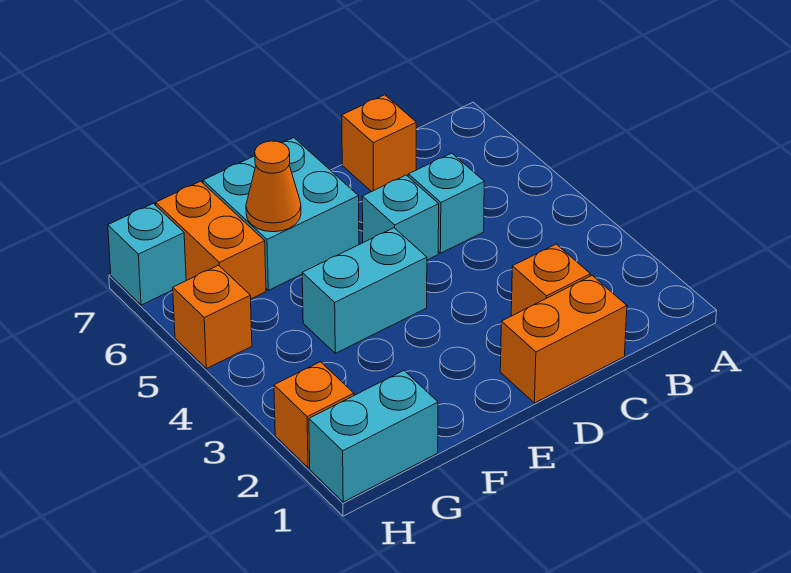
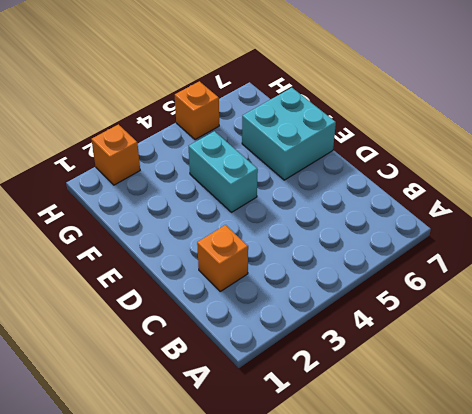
none -> orange brick C1:D1 level 1
none -> cyan brick C5 level 1
none -> orange brick C7 level 1

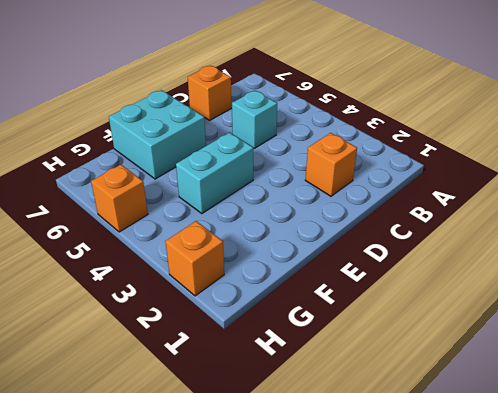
none -> orange brick C1:D1 level 1
none -> cyan brick D5 level 1
none -> cyan brick G1:H1 level 1

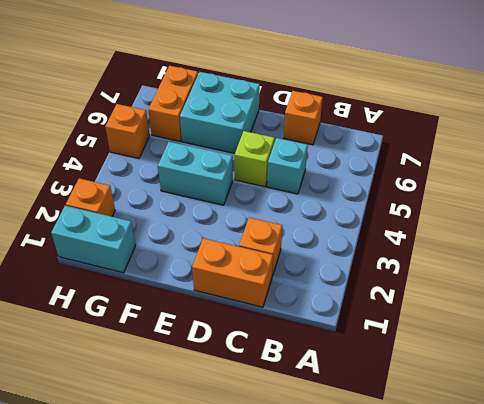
lime brick D5 level 1 -> cyan brick D5 level 1
none -> cyan brick H7 level 1
none -> orange cone F6 level 2

